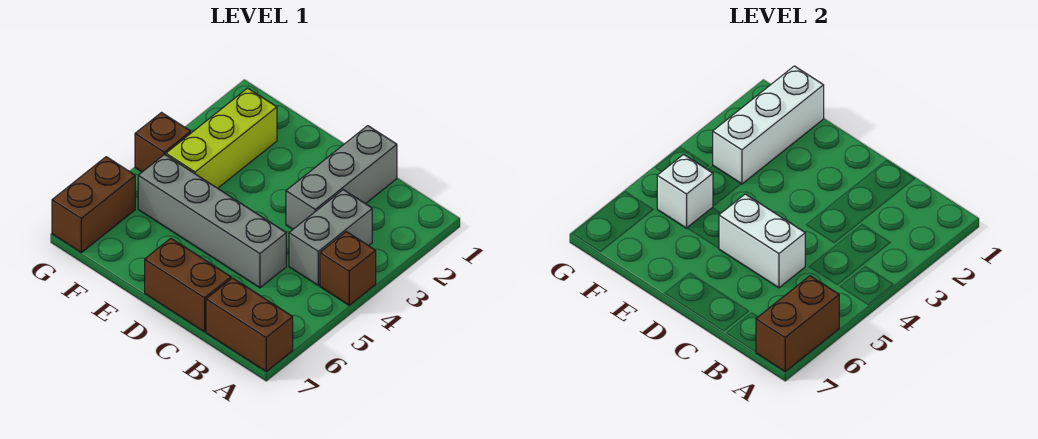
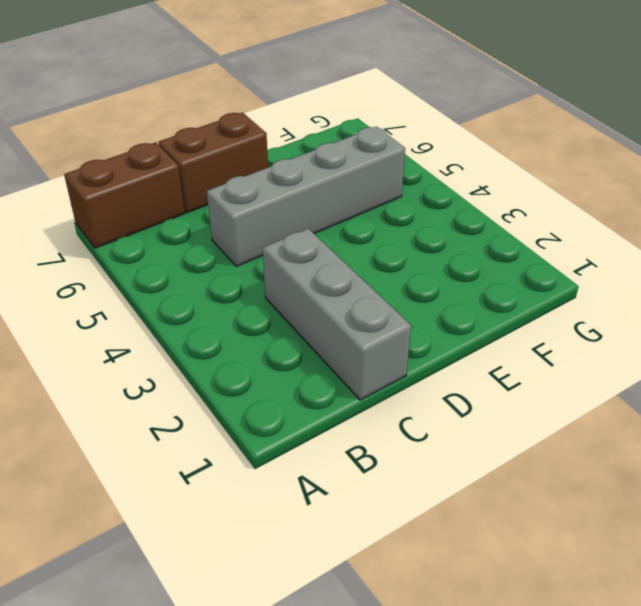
none -> brown brick A4 level 1
none -> grey brick B3:B4 level 1
none -> lime brick F2:F4 level 1

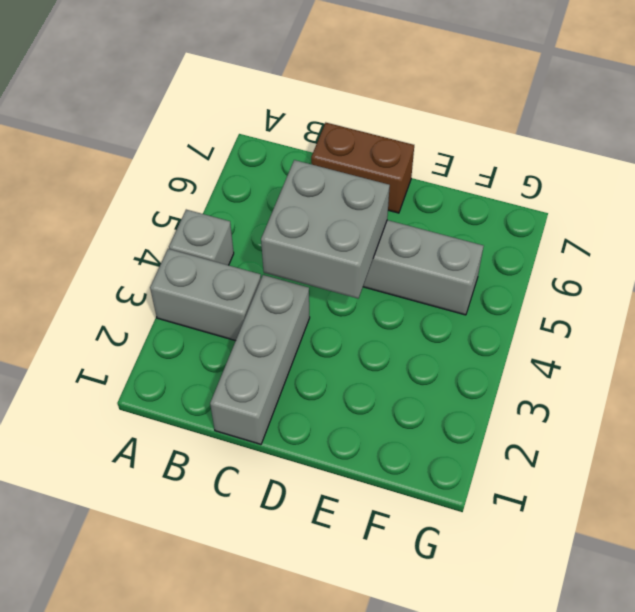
grey brick A3:B3 level 1 -> grey brick B3:B4 level 1
grey brick A4 level 1 -> brown brick A4 level 1
grey brick C4:D5 level 2 -> white brick C5:D5 level 2
none -> brown brick A7:B7 level 1
none -> lime brick F2:F4 level 1
none -> brown brick G4 level 1

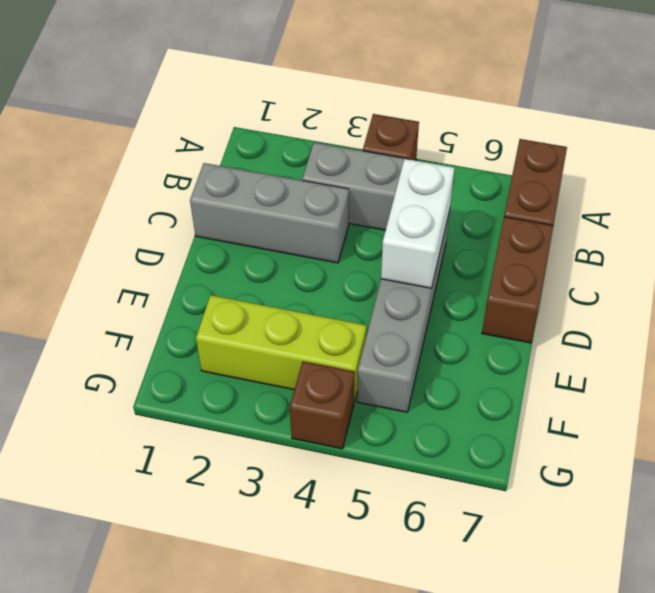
none -> brown brick G6:G7 level 1
none -> brown brick A6:A7 level 2
none -> white brick F1:F3 level 2

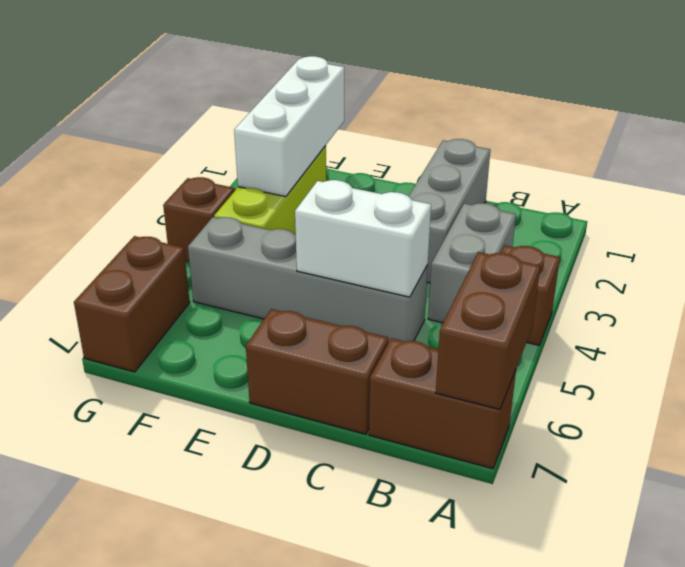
none -> white brick F5 level 2

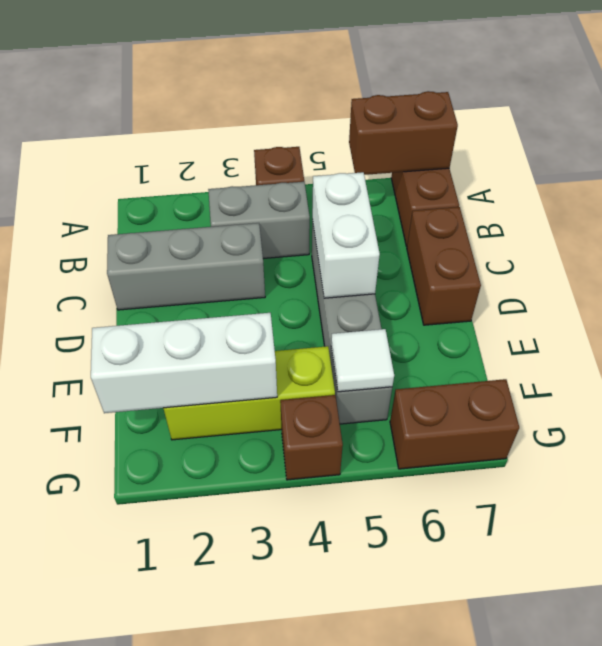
white tile F5 level 2 -> white brick F5 level 2

